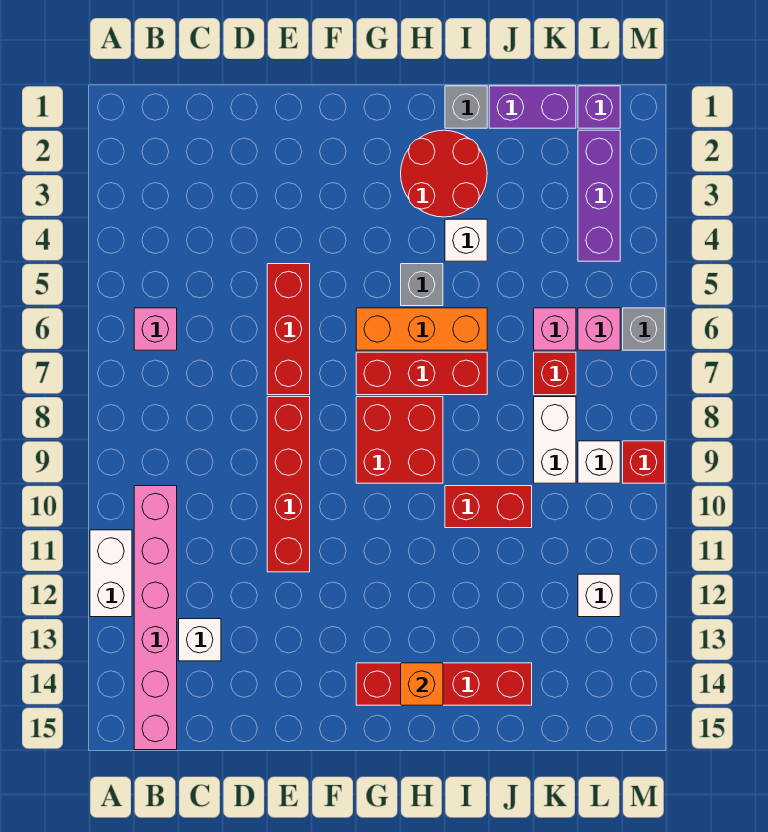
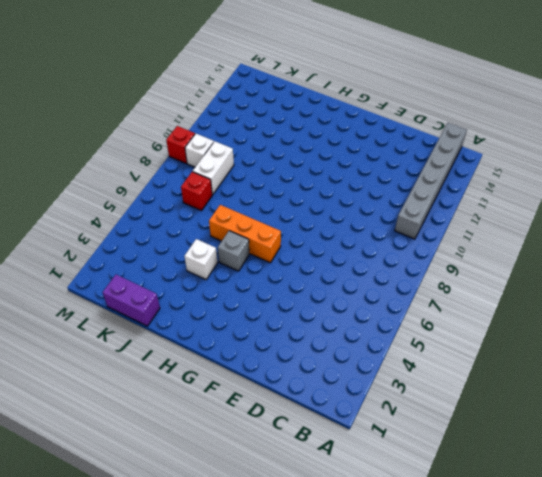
grey brick B10:B15 level 1 -> pink brick B10:B15 level 1
none -> white brick A11:A12 level 1
none -> pink brick B6 level 1
none -> white brick C13 level 1

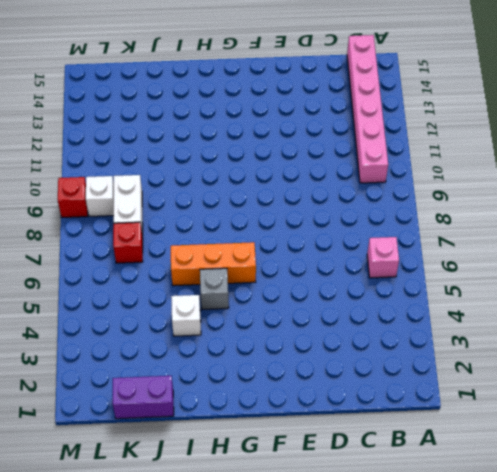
none -> white brick A11:A12 level 1
none -> white brick C13 level 1
none -> red brick E5:E7 level 1

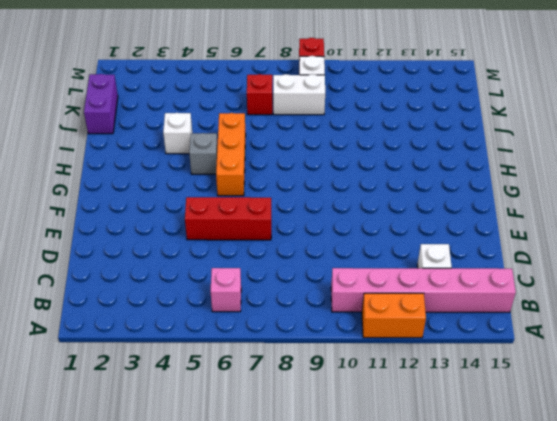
orange brick A11:A12 level 1 -> white brick A11:A12 level 1
none -> red brick E8:E11 level 1
none -> red brick G7:I7 level 1
none -> red brick G8:H9 level 1

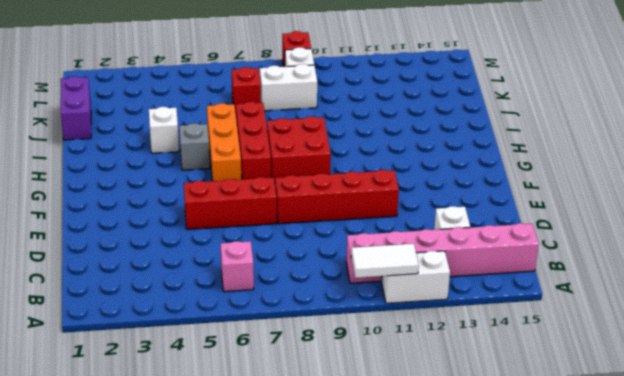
white tile A10:A11 level 2 -> none
none -> red brick G14:J14 level 1
none -> red round brick H2:I3 level 1
none -> grey brick I1 level 1

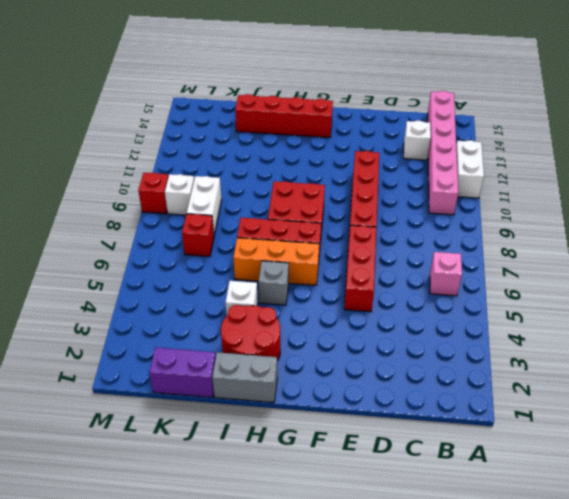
grey brick H1:I1 level 1 -> grey brick I1 level 1
none -> red brick I10:J10 level 1
none -> pink brick K6 level 1
none -> purple brick L1 level 1

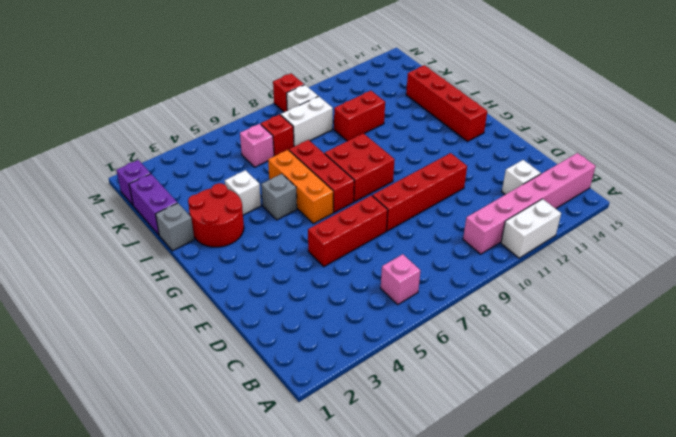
red brick J10:J11 level 1 -> red brick I10:J10 level 1
none -> purple brick L2:L4 level 1
none -> pink brick L6 level 1
none -> white brick L12 level 1

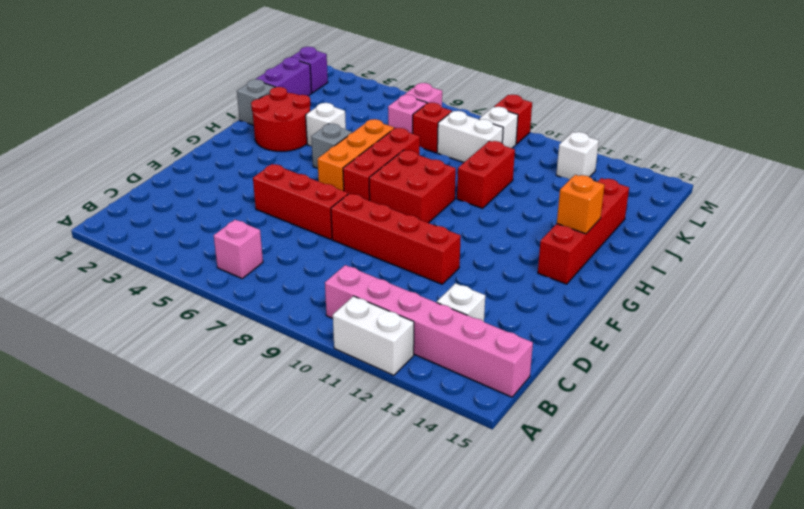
none -> purple brick L2:L4 level 1
none -> grey brick M6 level 1

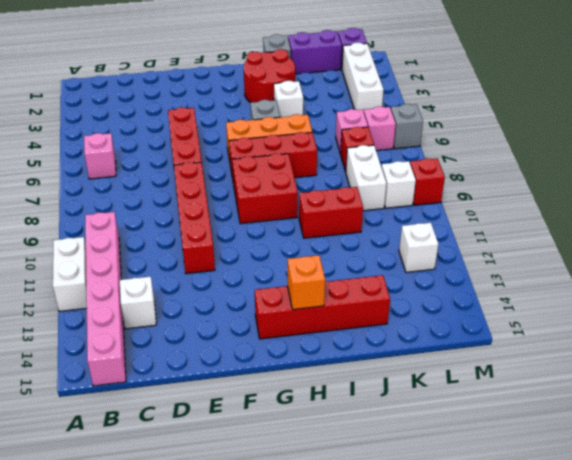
white brick L2:L4 level 1 -> purple brick L2:L4 level 1

